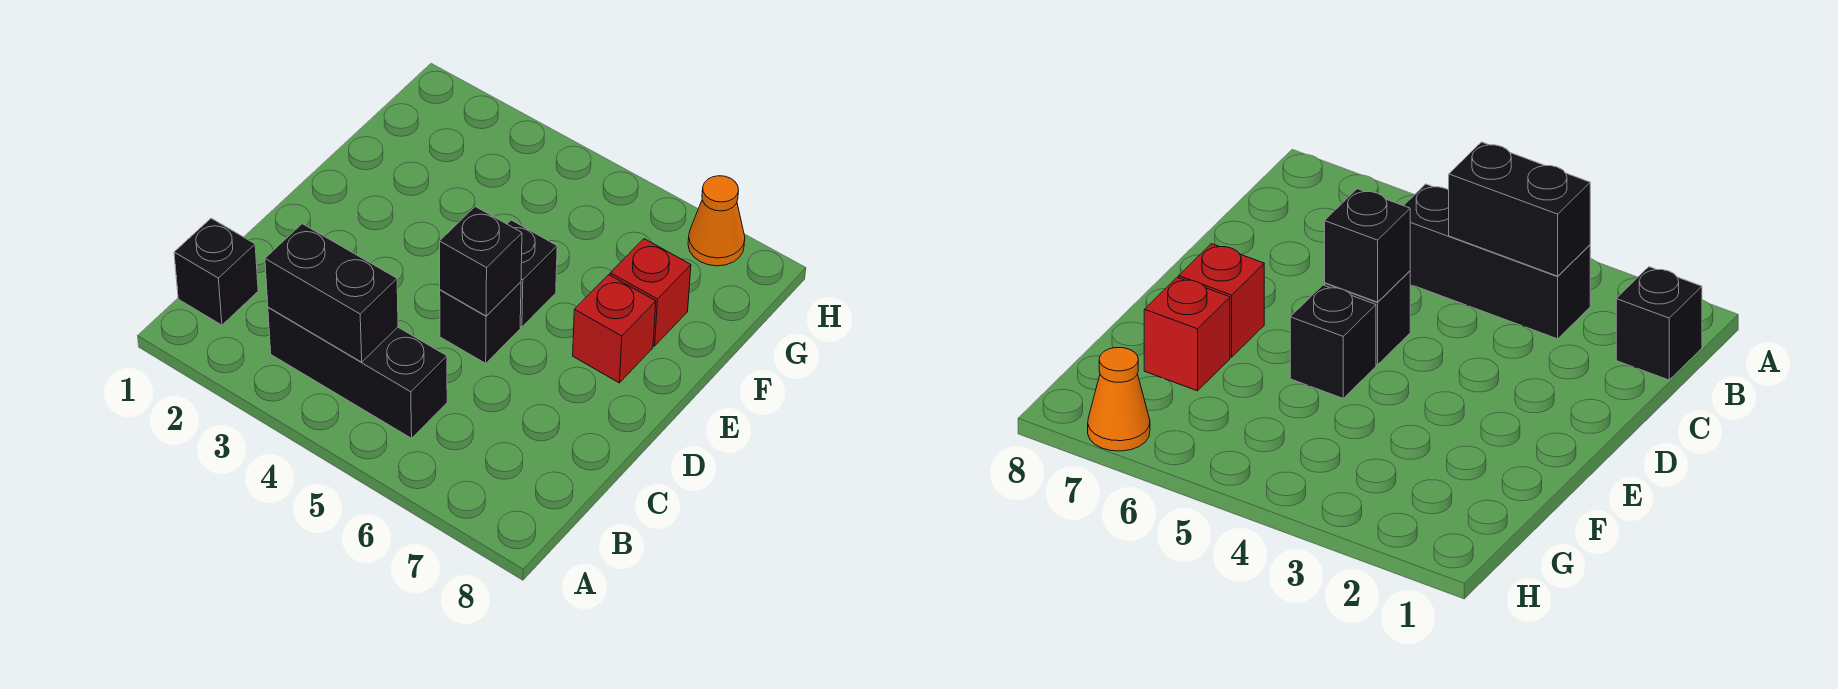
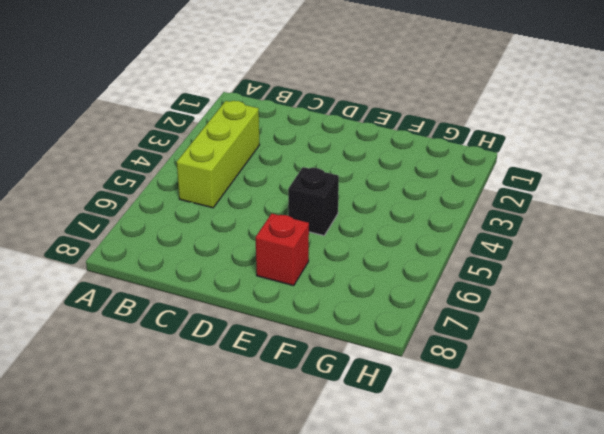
lime brick B3:B5 level 1 -> black brick B3:B5 level 1
none -> black brick B1 level 1
none -> black brick D5 level 1

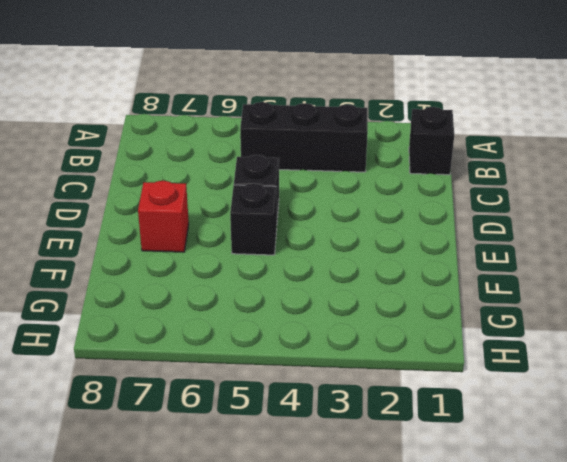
none -> red brick F7 level 1
none -> orange cone H7 level 1

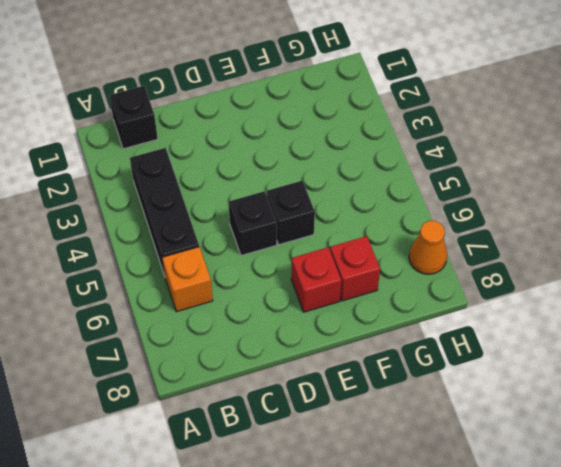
orange brick B6 level 1 -> none
none -> black brick B3:B4 level 2
none -> black brick D5 level 2

